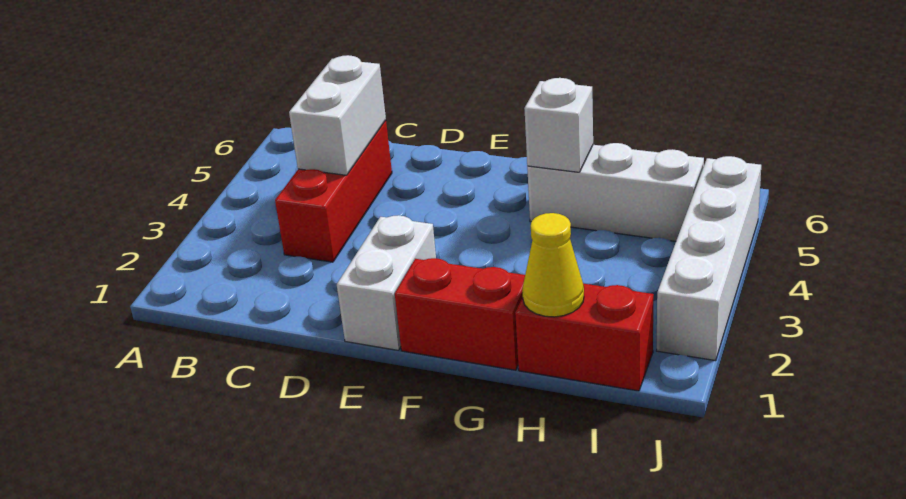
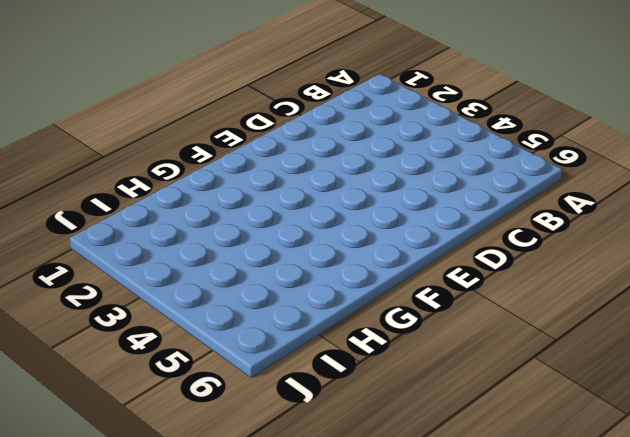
none -> red brick C3:C5 level 1
none -> white brick E1:E2 level 1

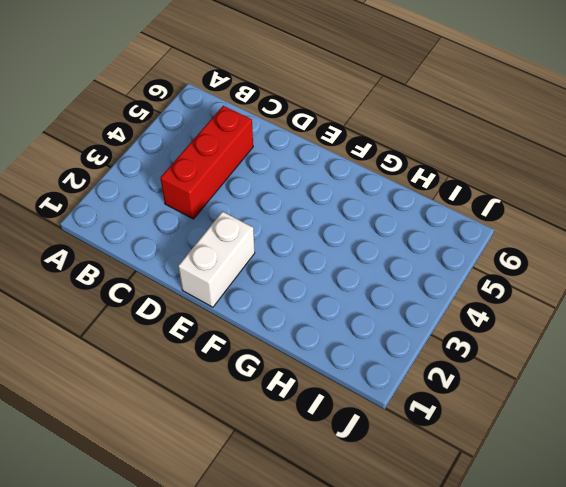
none -> red brick F1:G1 level 1
none -> white brick G5:I5 level 1

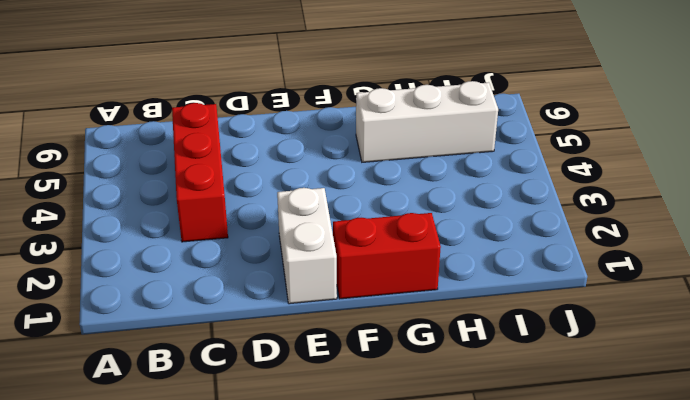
none -> red brick H1:I1 level 1
none -> white brick J2:J5 level 1

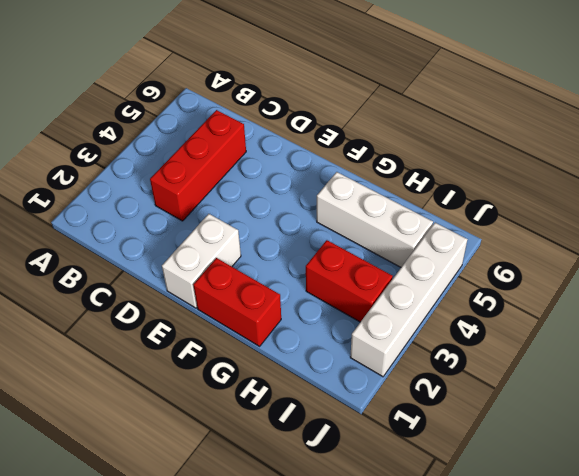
red brick H3:I3 level 1 -> red brick H1:I1 level 1
none -> white brick C4:C5 level 2
none -> white brick G5 level 2

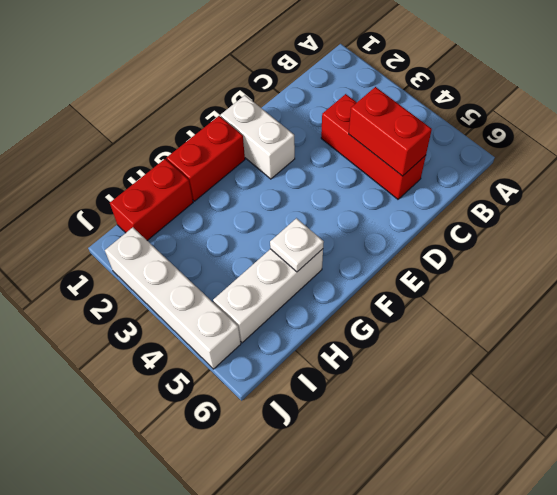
red brick C4:C5 level 2 -> white brick C4:C5 level 2
white plate G5 level 2 -> white brick G5 level 2
none -> yellow cone H1 level 2

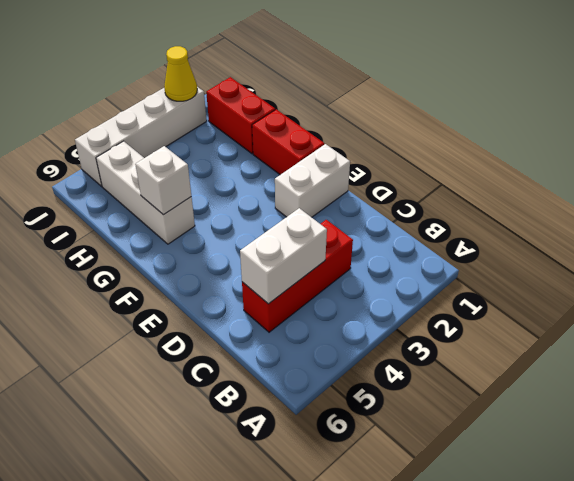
yellow cone J2 level 2 -> yellow cone H1 level 2

